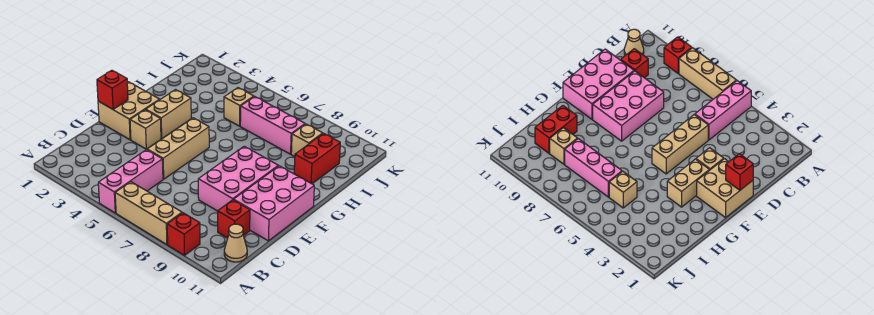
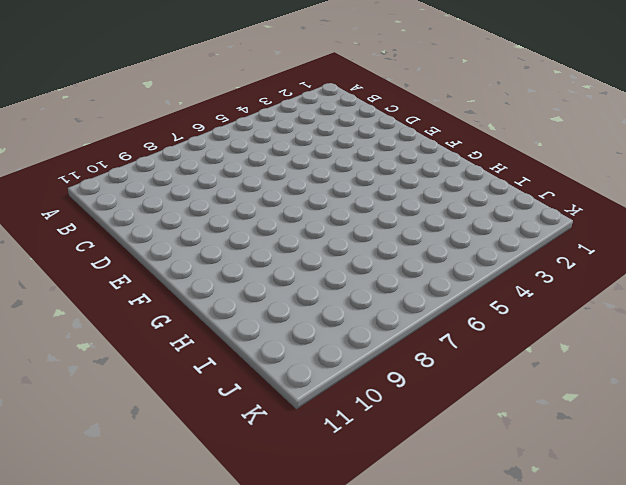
none -> pink brick A5:C5 level 1
none -> tan brick A6:A8 level 1
none -> red brick A9 level 1

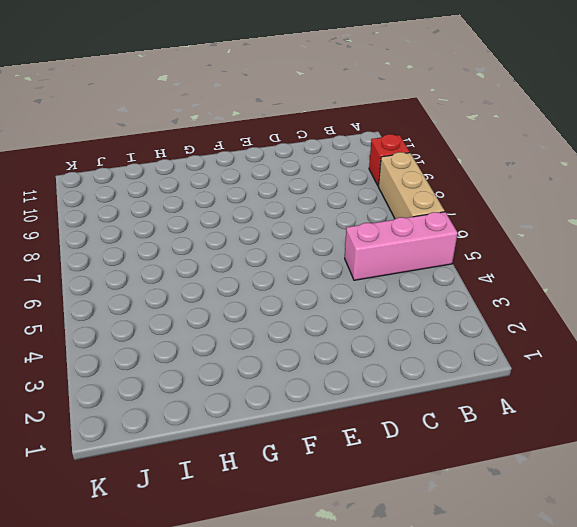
none -> tan cone B11 level 1
none -> red brick C10 level 1
none -> tan brick D5:F5 level 1

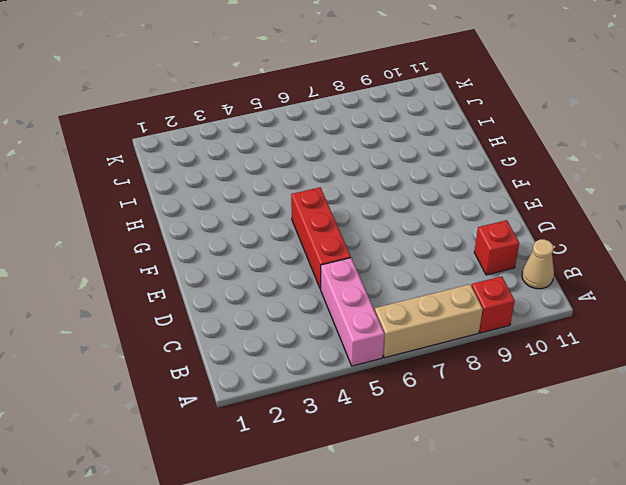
red brick D5:F5 level 1 -> tan brick D5:F5 level 1
none -> pink brick D8:F9 level 1
none -> pink brick D10:F11 level 1
none -> tan brick E1:F2 level 1

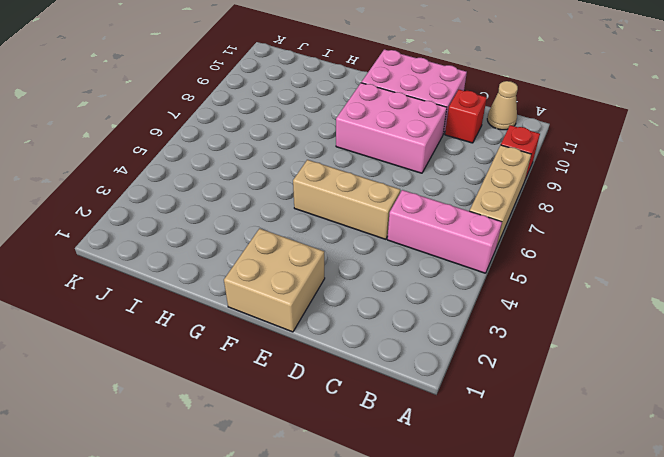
none -> tan brick E3 level 1
none -> tan brick F3:G3 level 1
none -> red brick H10:I10 level 1

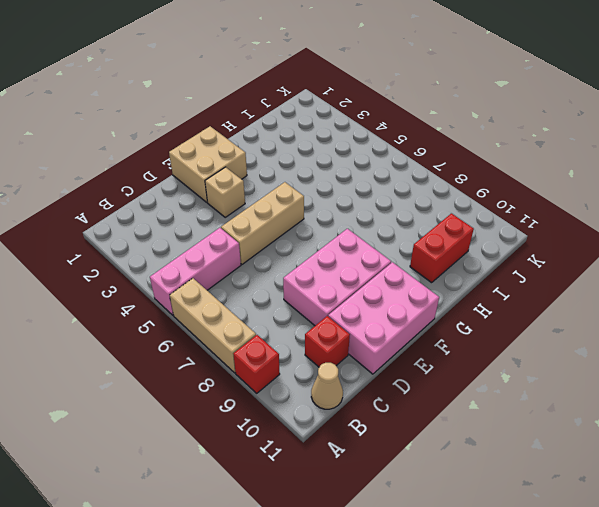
none -> tan brick F3:G3 level 1
none -> tan brick I5 level 1
none -> pink brick I6:I8 level 1

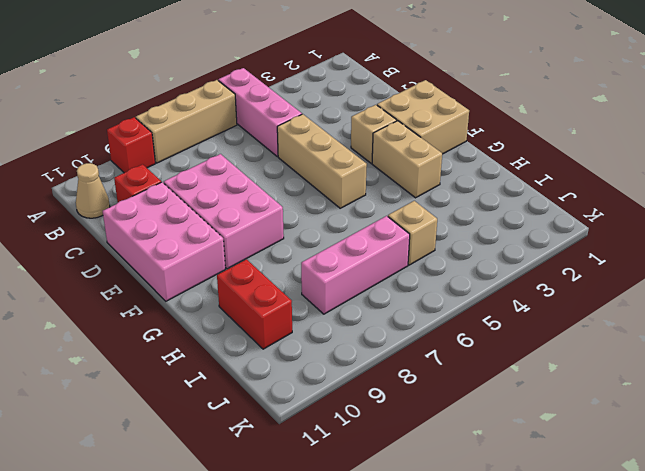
none -> tan brick I9 level 1
none -> red brick E1 level 2

